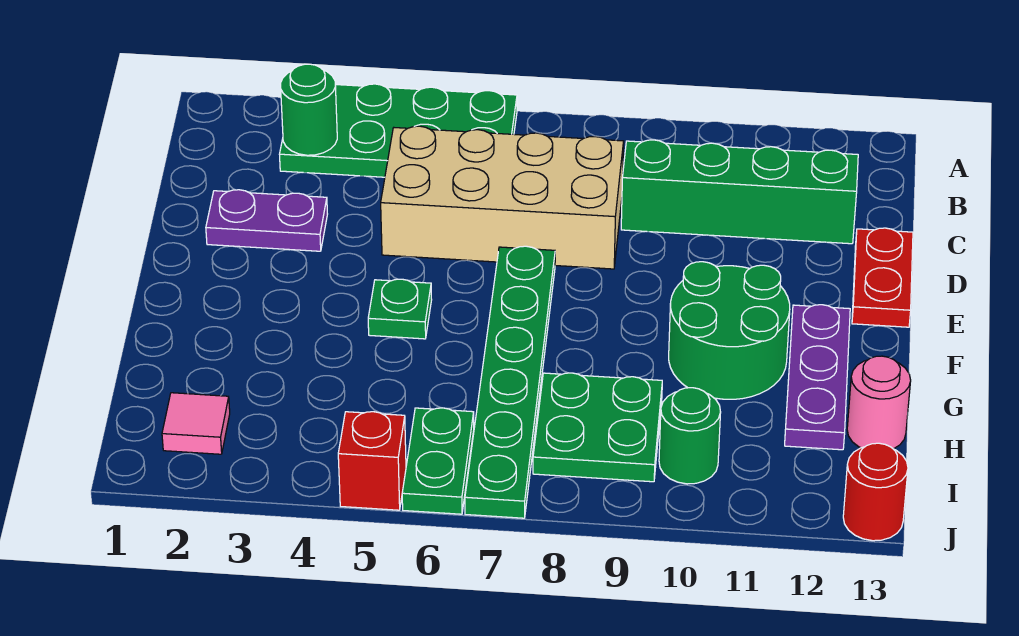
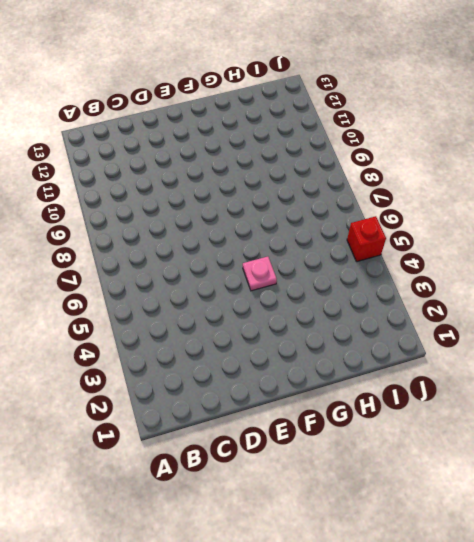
pink plate F5 level 1 -> green plate F5 level 1
none -> green plate A3:B6 level 1
none -> tan brick C5:D8 level 1
none -> green brick C9:C12 level 1

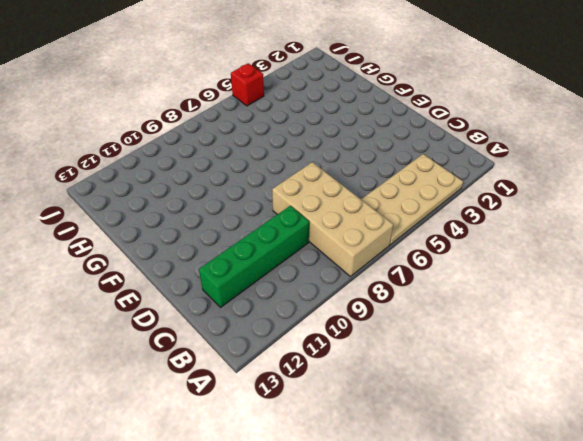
tan plate A3:B6 level 1 -> green plate A3:B6 level 1
tan brick A7:D8 level 1 -> tan brick C5:D8 level 1
none -> purple plate D2:D3 level 1
none -> red plate D13:E13 level 1
none -> green plate E7:J7 level 1

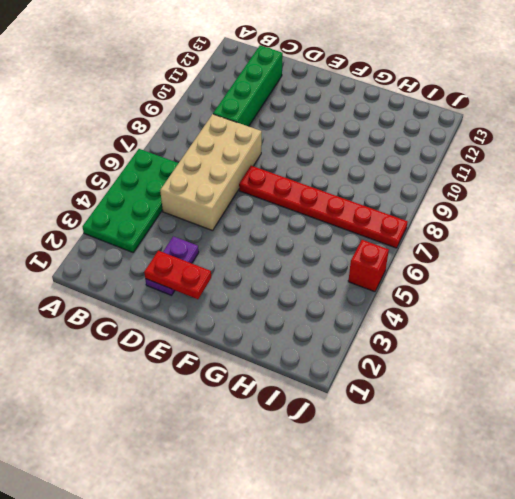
red plate D2:E2 level 2 -> red plate D13:E13 level 1
red plate E7:J7 level 1 -> green plate E7:J7 level 1
none -> green plate F5 level 1
none -> green round brick F10:G11 level 1
none -> purple plate F12:H12 level 1

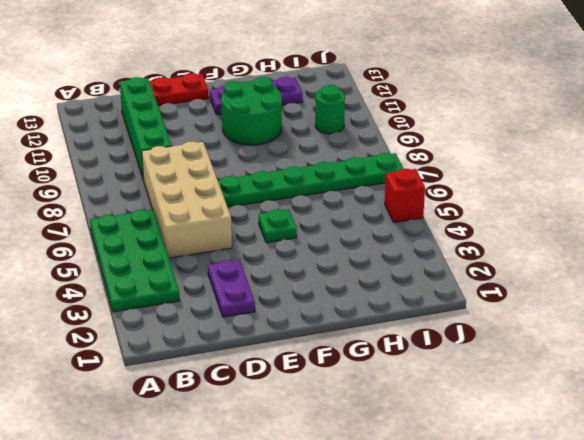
none -> green plate H8:I9 level 1
none -> pink round brick H13 level 1
none -> pink tile I2 level 1

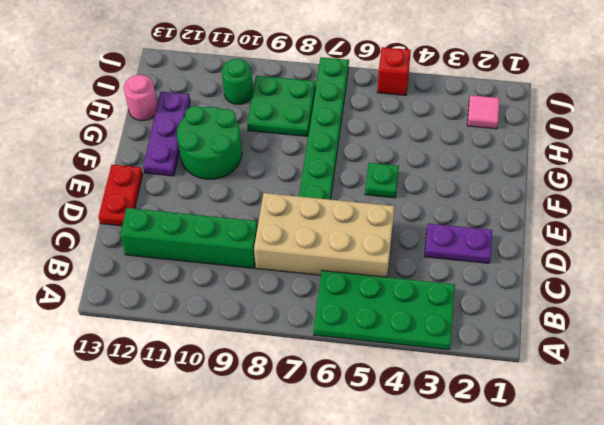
none -> green plate I6:J6 level 1
none -> red round brick J13 level 1
none -> green round brick B3 level 2

